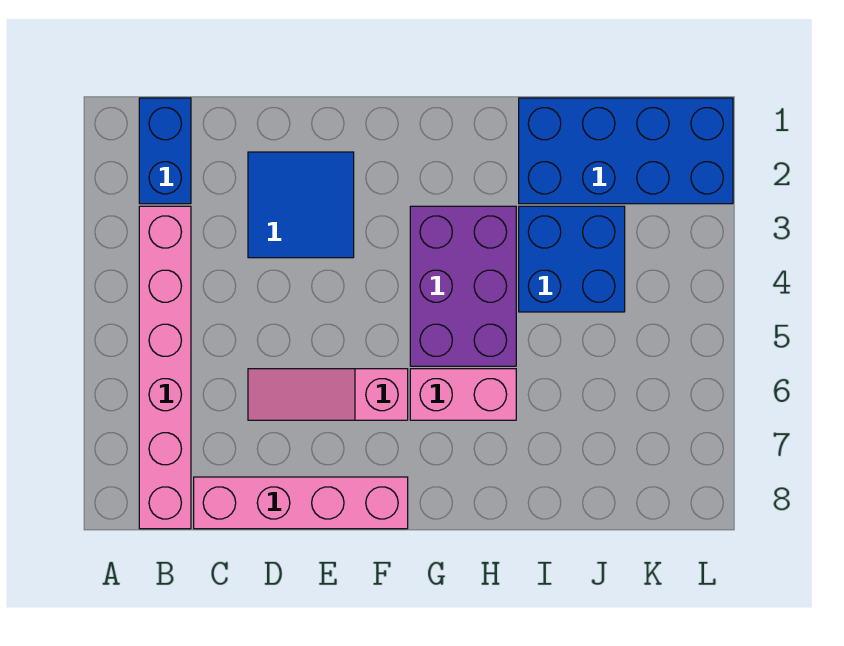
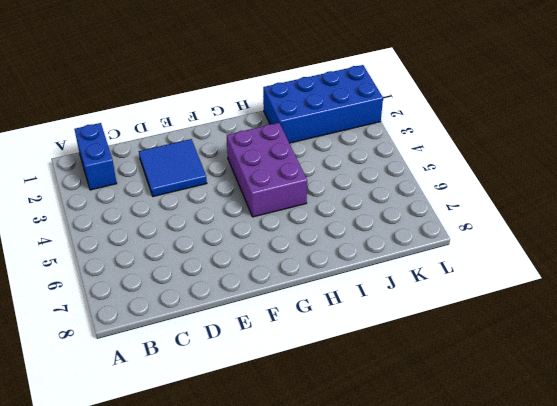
none -> pink brick B3:B8 level 1
none -> pink brick C8:F8 level 1

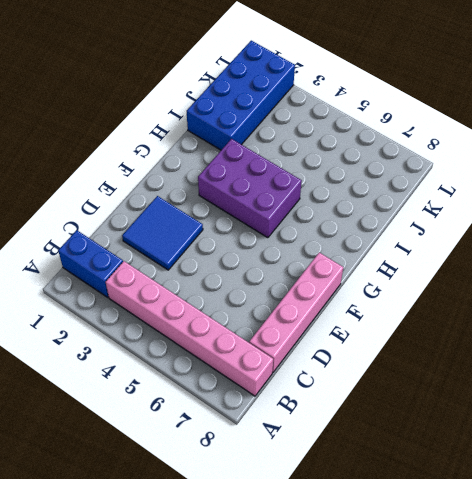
none -> pink slope D6:F6 level 1 top F
none -> pink brick G6:H6 level 1

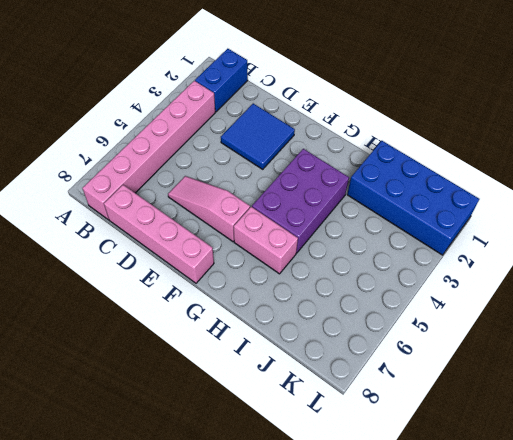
none -> blue brick I3:J4 level 1

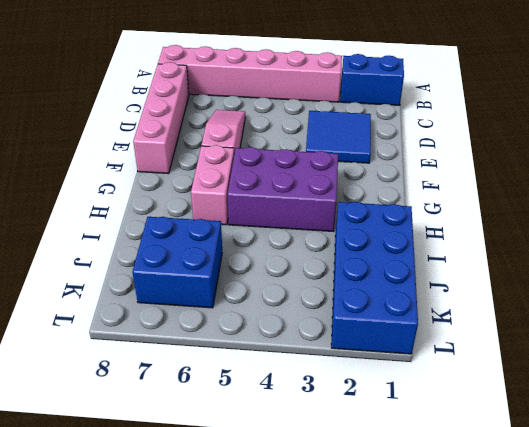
blue brick J6:K7 level 1 -> blue brick I3:J4 level 1

